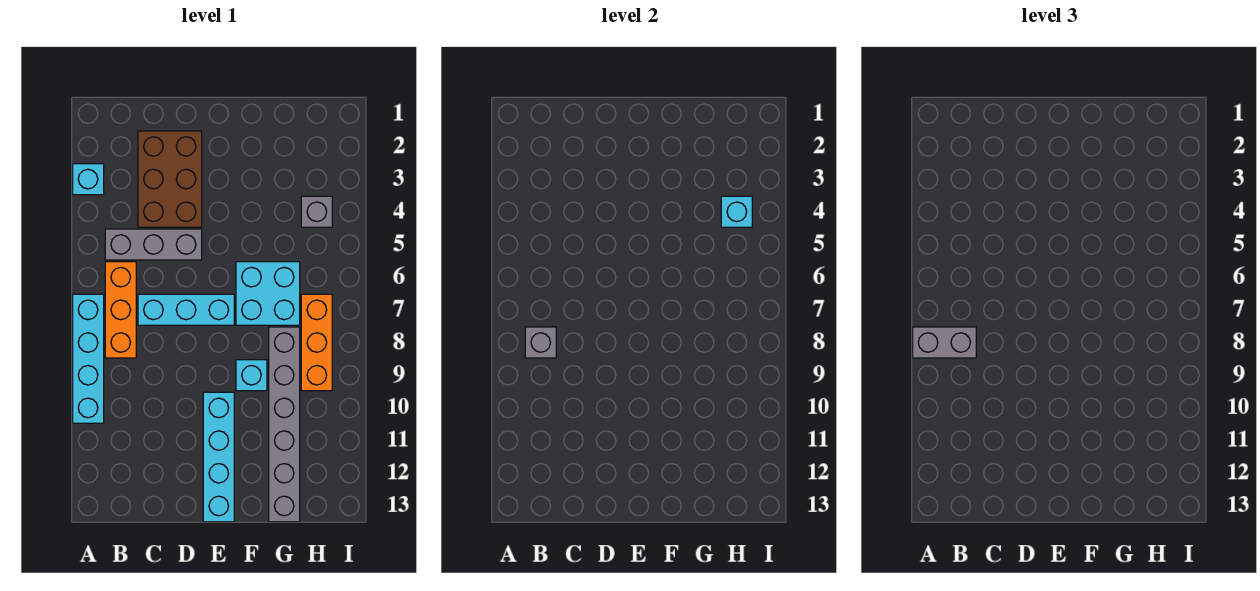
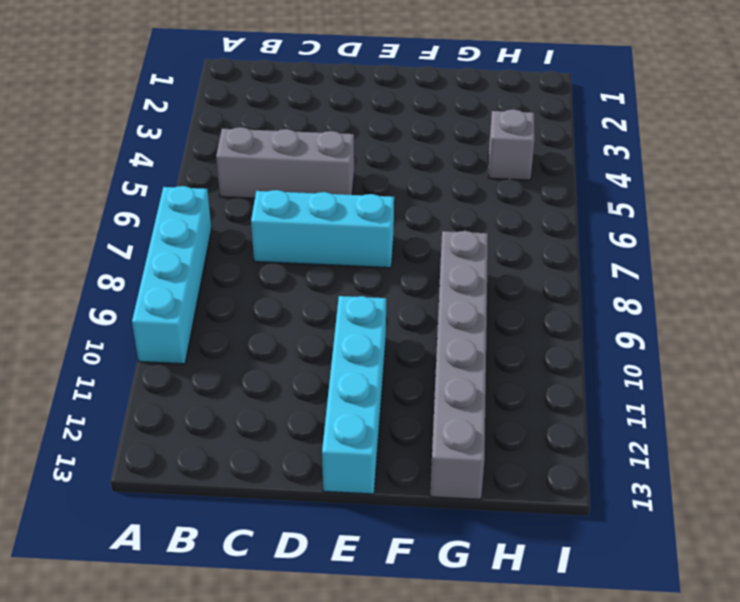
none -> cyan brick A3 level 1
none -> orange brick B6:B8 level 1
none -> brown brick C2:D4 level 1

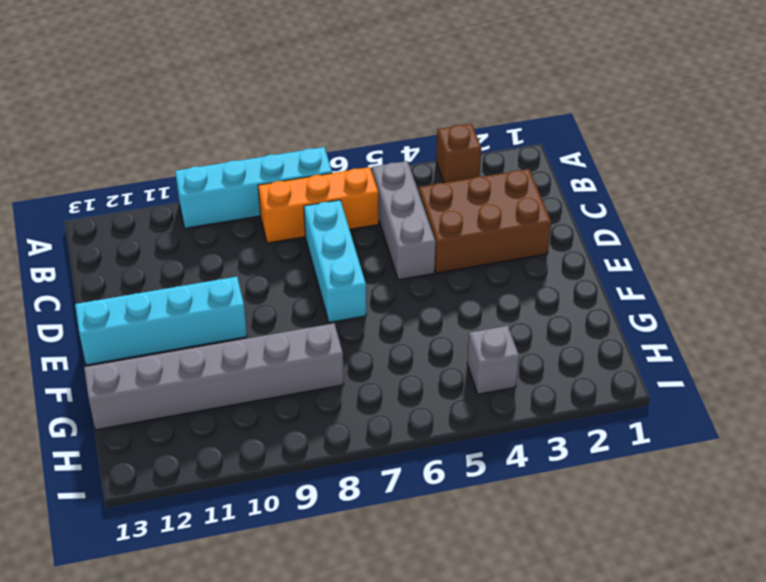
brown brick A3 level 1 -> cyan brick A3 level 1
none -> cyan brick F6:G7 level 1
none -> cyan brick F9 level 1
none -> orange brick H7:H9 level 1

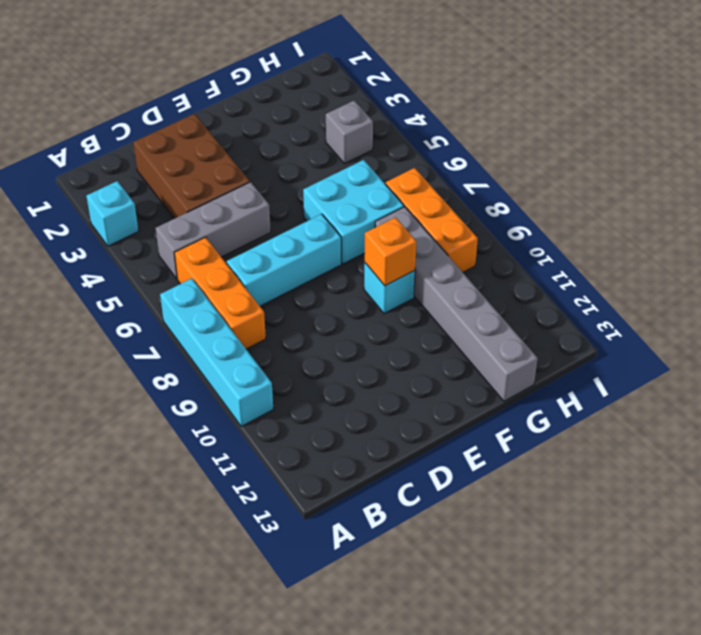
orange brick F9 level 2 -> none
none -> cyan brick E10:E13 level 1
none -> grey brick B8 level 2
none -> cyan brick H4 level 2

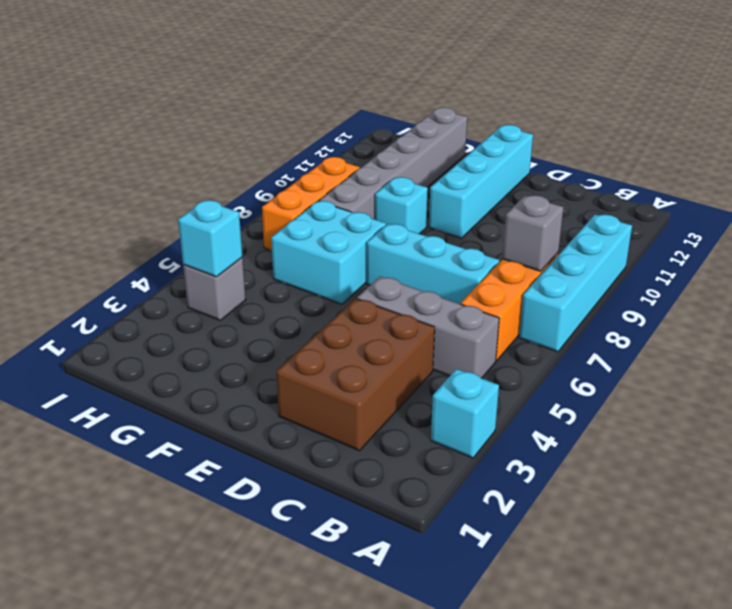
none -> grey brick A8:B8 level 3

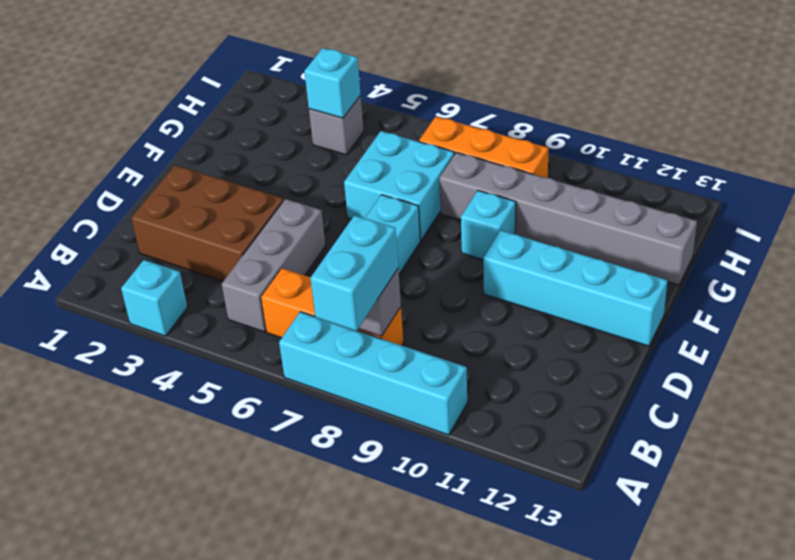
cyan brick A8:B8 level 3 -> grey brick A8:B8 level 3

